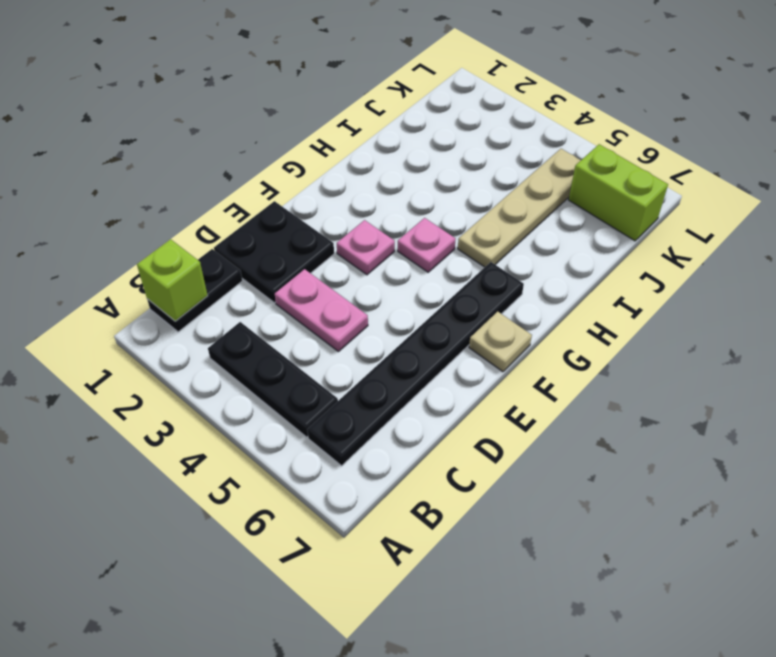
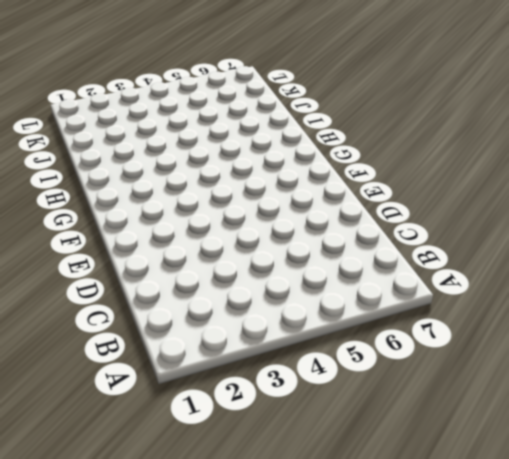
none -> black plate B1:C1 level 1
none -> black plate B3:B5 level 1

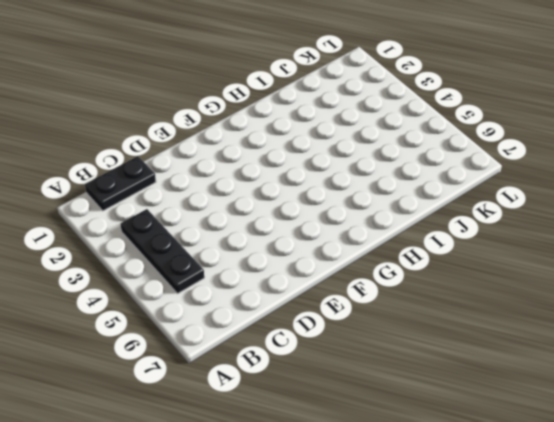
none -> black plate B6:G6 level 1
none -> black plate D1:E2 level 1

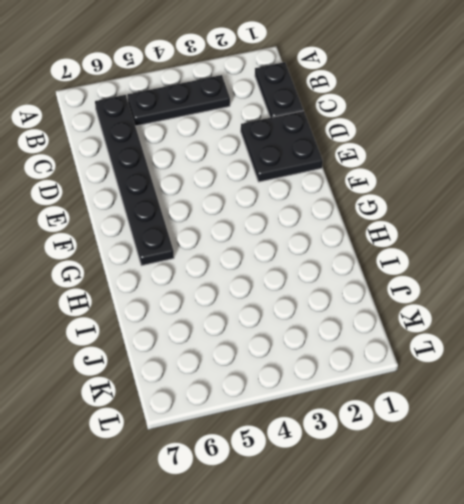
none -> pink plate D3:D4 level 1
none -> pink plate F3 level 1

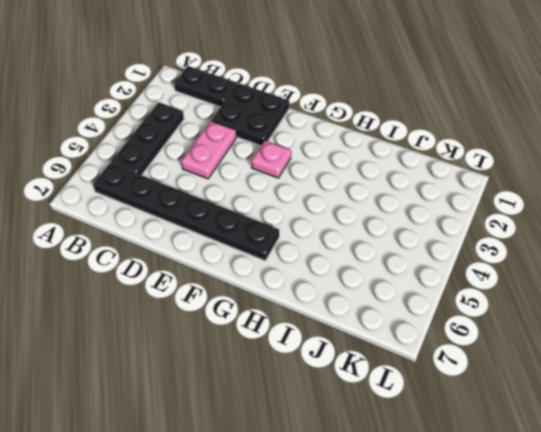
none -> tan plate F7 level 1
none -> pink plate G4 level 1

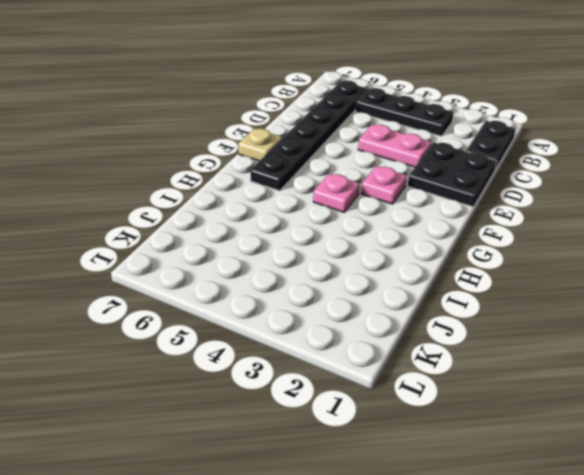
none -> tan plate H5:K5 level 1
none -> lime brick K6:K7 level 1

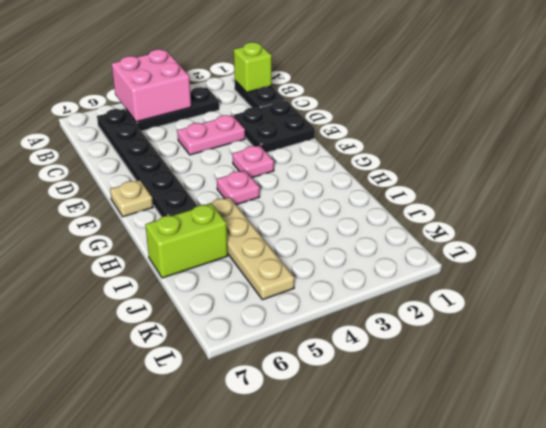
pink brick A4:B5 level 2 -> none
lime brick I6:I7 level 1 -> lime brick K6:K7 level 1

